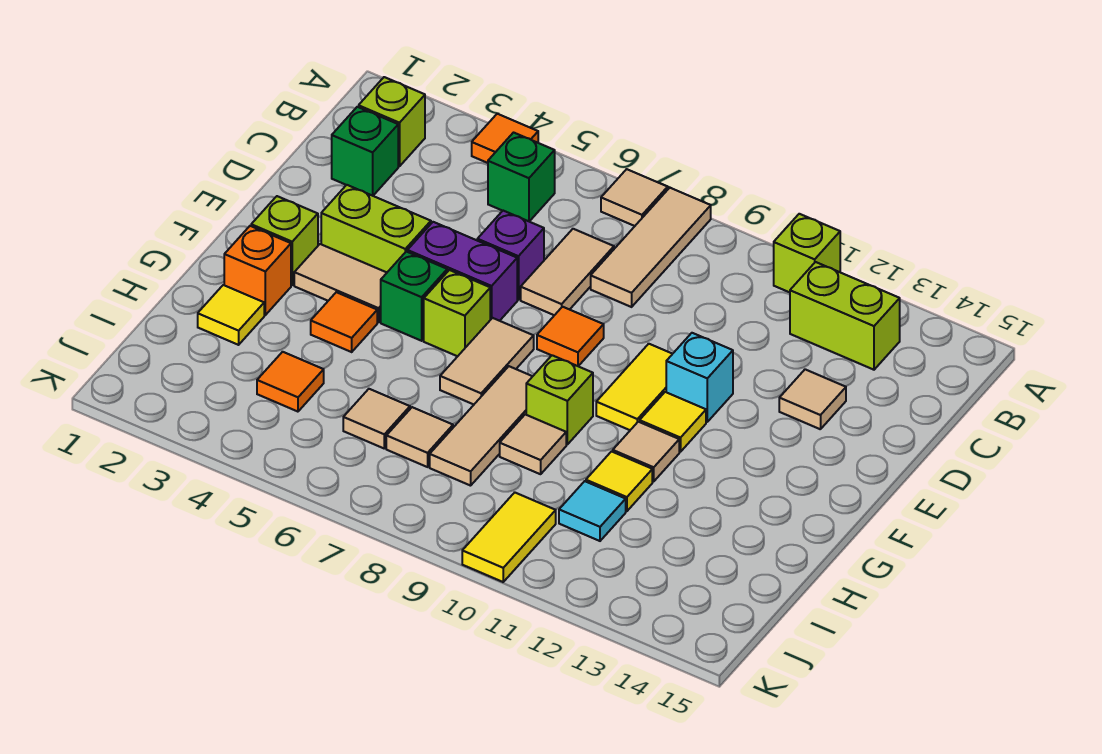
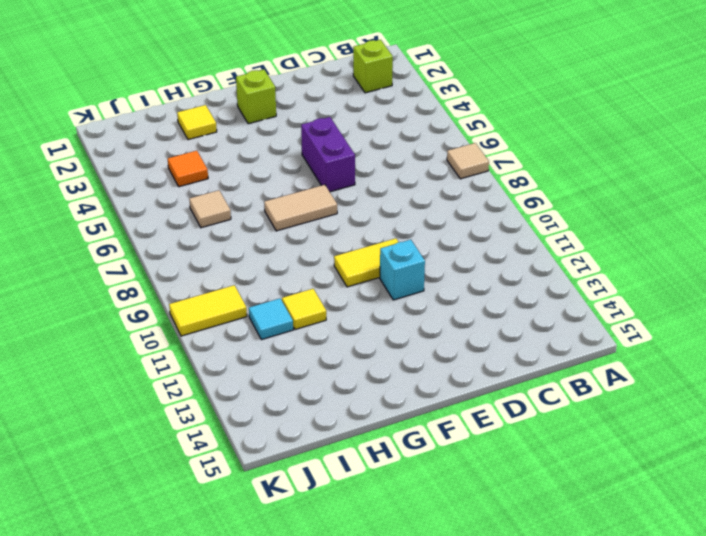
none -> orange tile A4 level 1
none -> tan tile A8:C8 level 1
none -> lime brick A11 level 1
none -> green brick B5 level 1

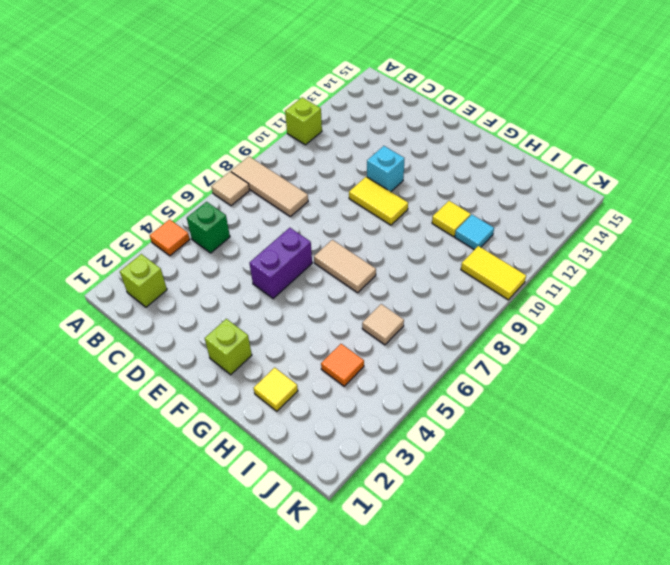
none -> lime brick B12:B13 level 1
none -> green brick C2 level 1
none -> tan tile C7:D7 level 1
none -> purple brick D6 level 1

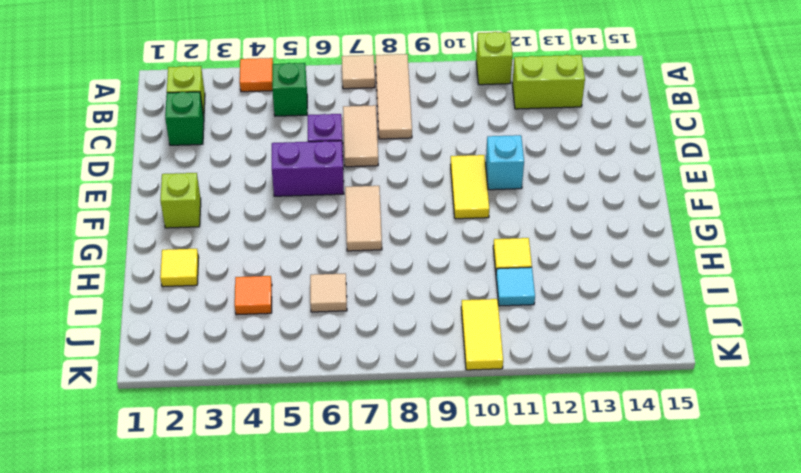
none -> tan tile D13 level 1
none -> lime brick E3:E4 level 1
none -> orange tile E8 level 1
none -> tan tile F3:F4 level 1

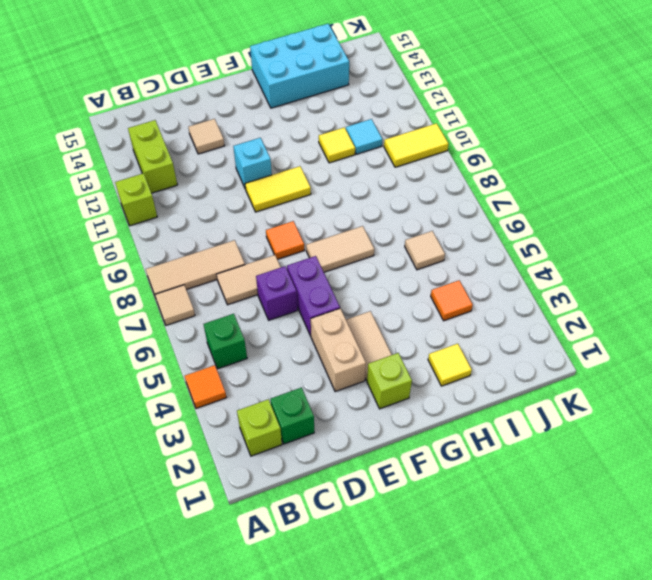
tan brick E3:E4 level 1 -> lime brick E3:E4 level 1
cyan brick G14:I15 level 1 -> none
none -> green brick F5 level 1
none -> lime brick F6 level 1
none -> yellow tile F11 level 1
none -> orange brick G2 level 1

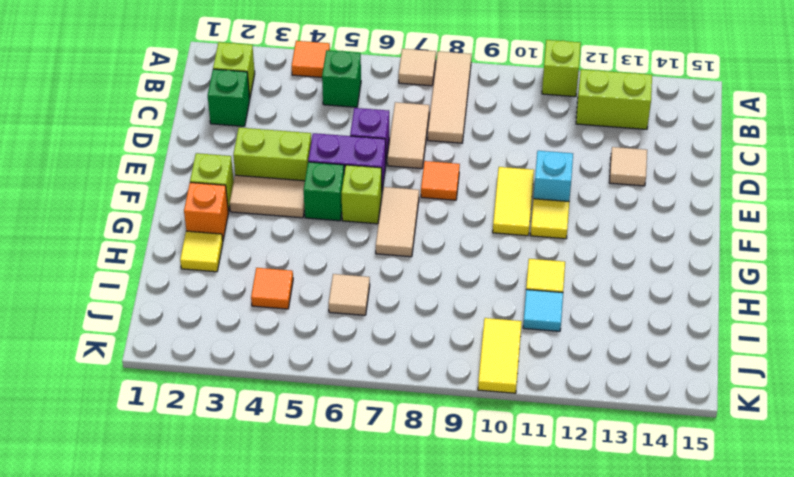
none -> orange tile G4 level 1
none -> tan tile G8:I8 level 1
none -> lime brick G9 level 1
none -> tan tile G11 level 1

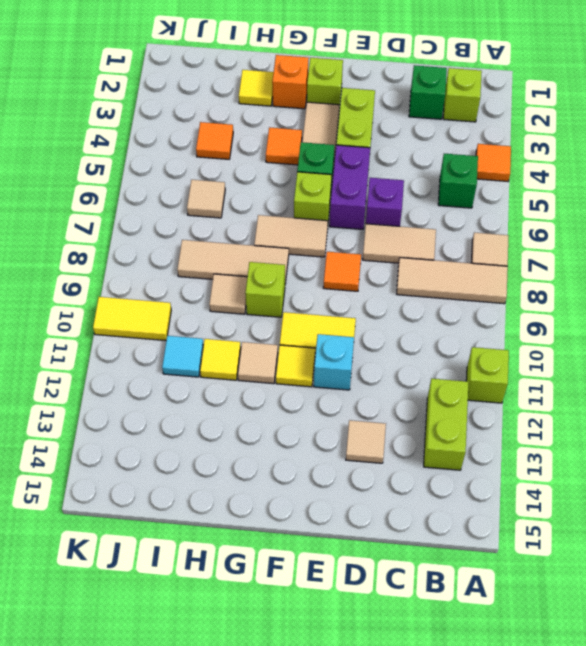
none -> tan tile I7 level 1

